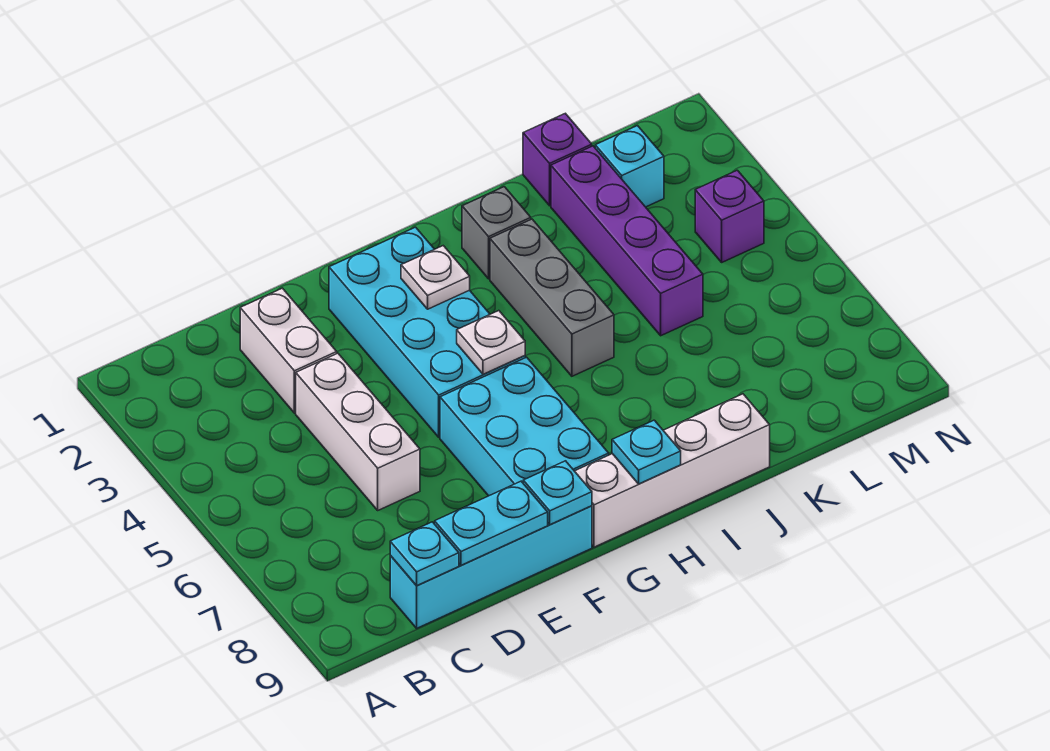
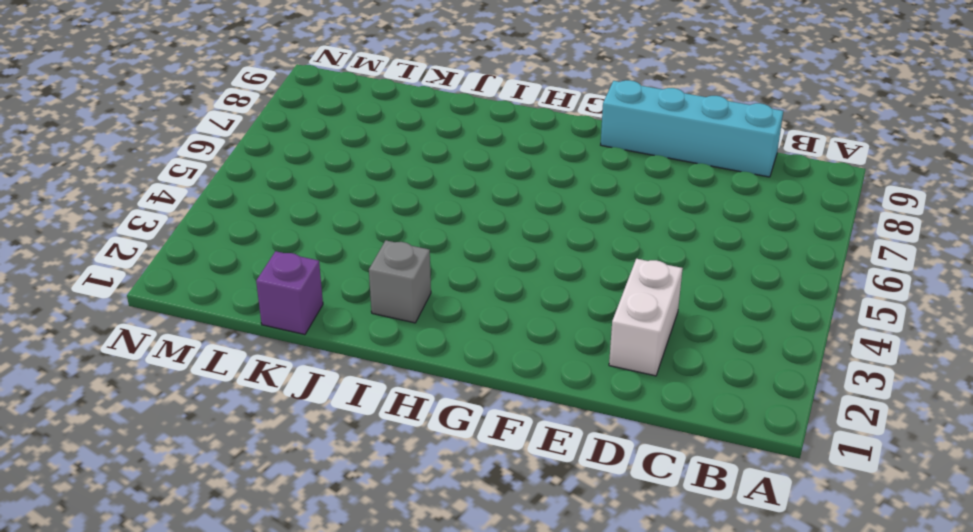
none -> white brick D4:D6 level 1
none -> cyan brick F2:G5 level 1
none -> cyan brick F6:G8 level 1

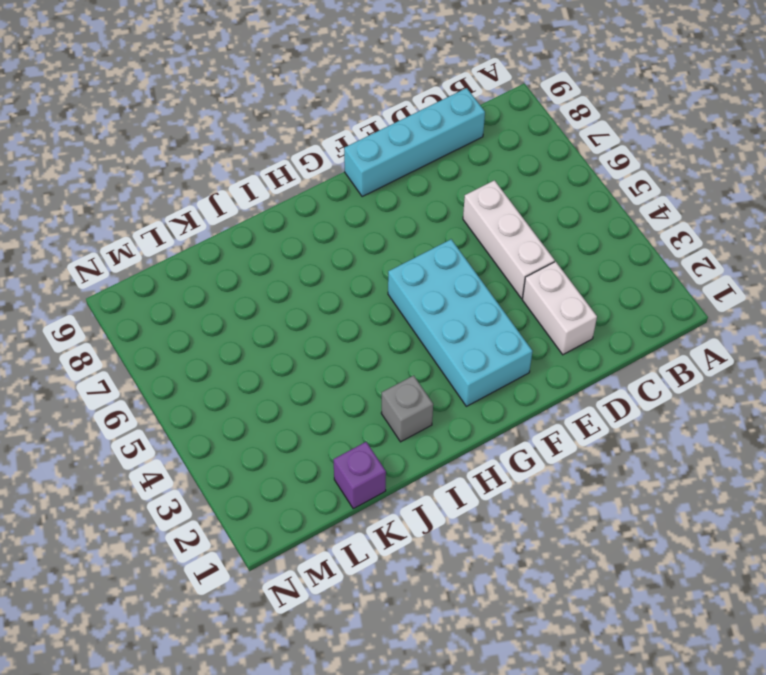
none -> cyan brick F6:G8 level 1
none -> white brick G9:J9 level 1
none -> grey brick I3:I5 level 1

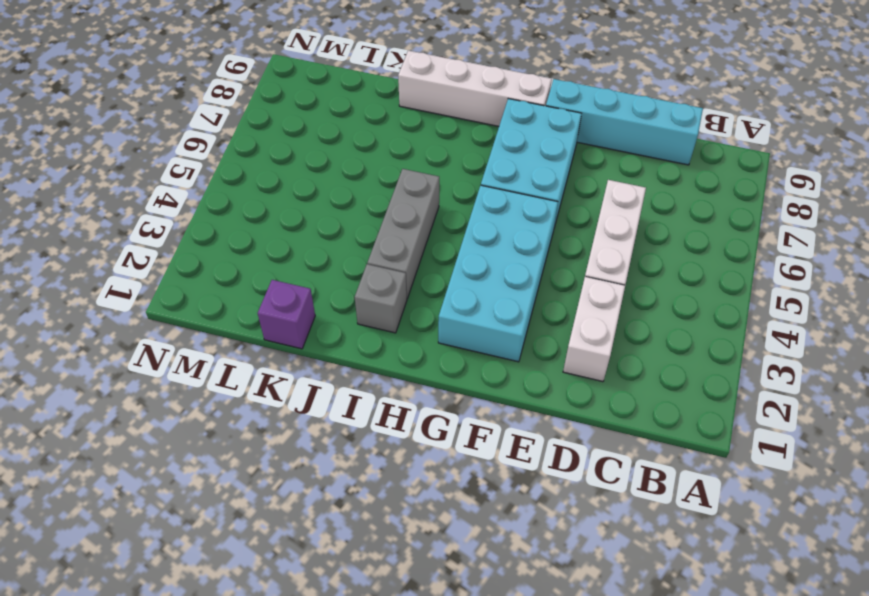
none -> purple brick K2:K5 level 1
none -> cyan brick L2 level 1
none -> purple brick M4 level 1

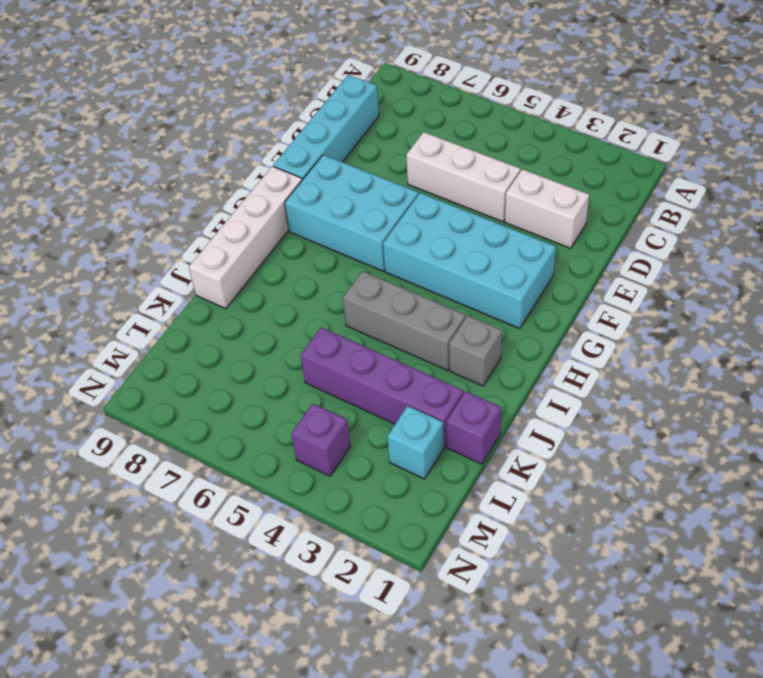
none -> cyan plate C9 level 2
none -> cyan plate D9:E9 level 2
none -> cyan plate F9 level 2

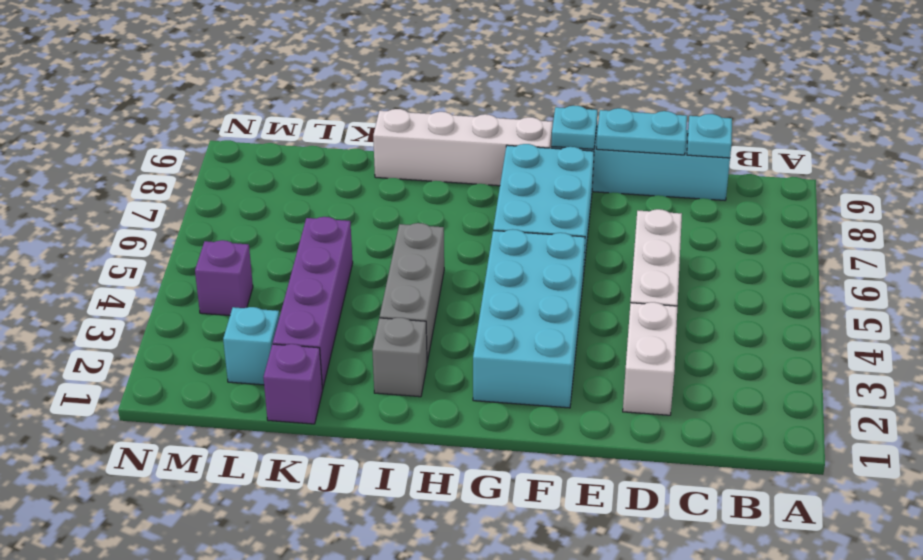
none -> white plate G3 level 2
none -> white plate G5 level 2
none -> cyan plate H9 level 2

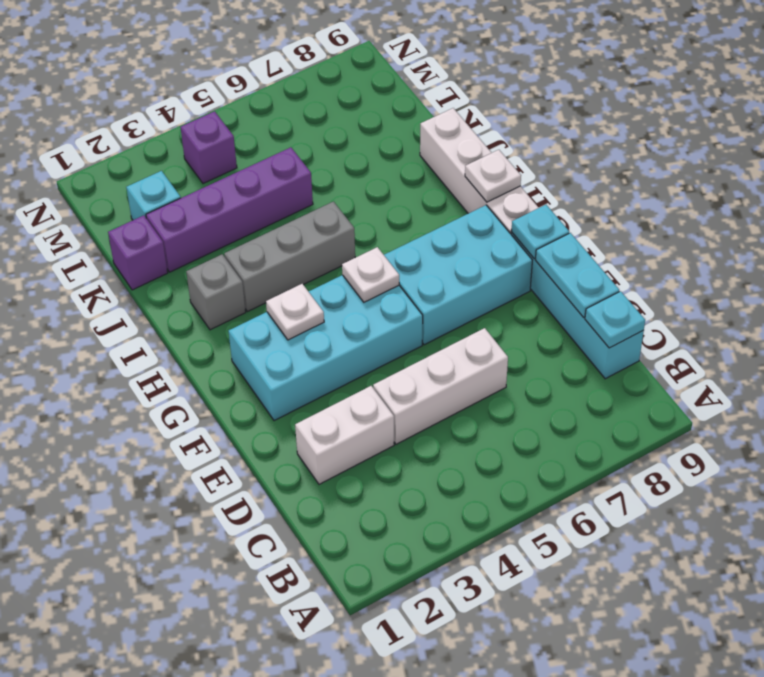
white plate H9 level 2 -> cyan plate H9 level 2

